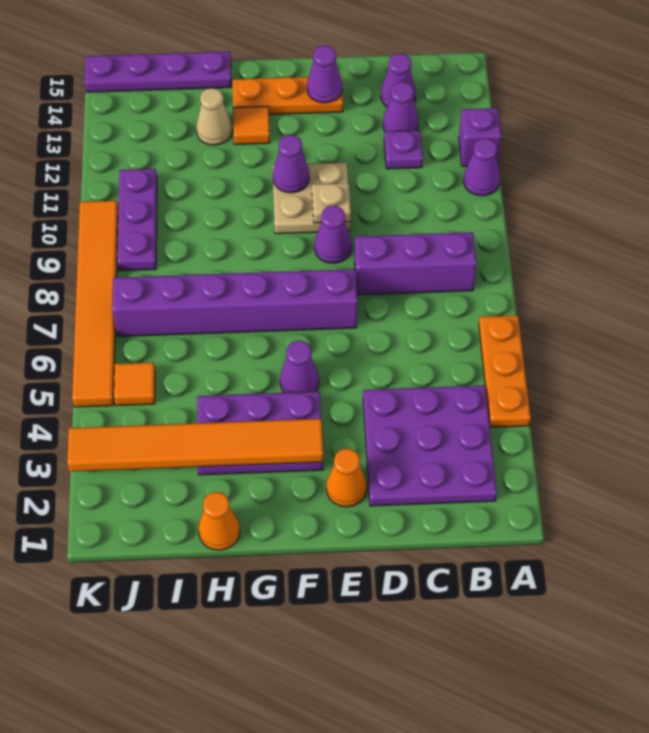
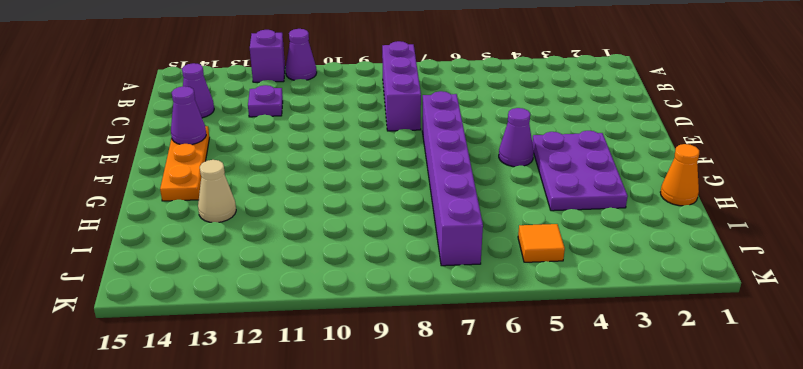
none -> orange plate A4:A6 level 1
none -> purple plate B2:D4 level 1
none -> purple cone C13 level 1

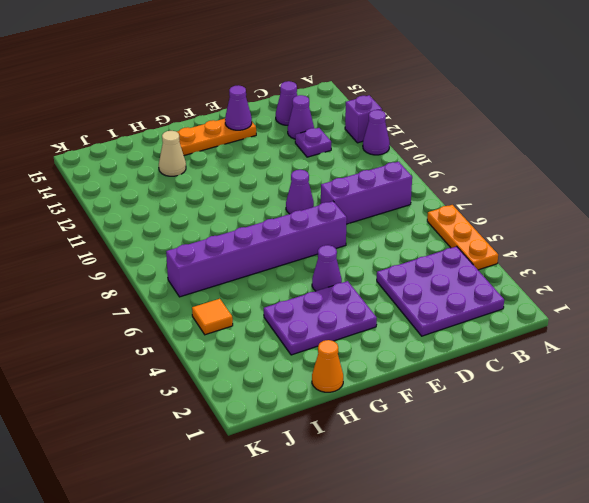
none -> orange cone E2 level 1
none -> tan plate E10:F11 level 1
none -> orange tile G13 level 1

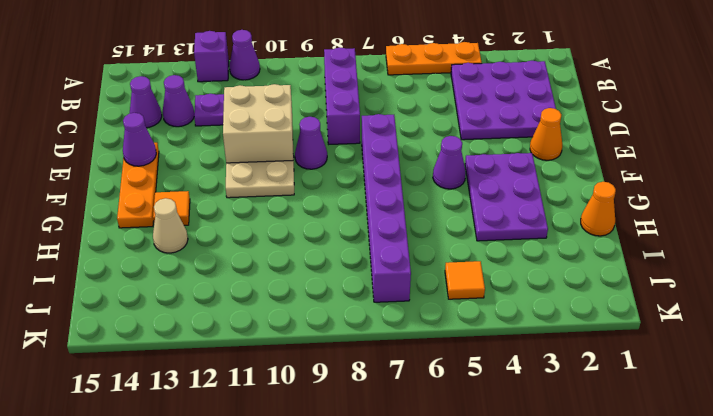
tan brick D10:E11 level 2 -> tan plate E10 level 2
none -> purple plate H15:K15 level 1
none -> purple plate J9:J11 level 1
none -> orange tile K5:K10 level 1

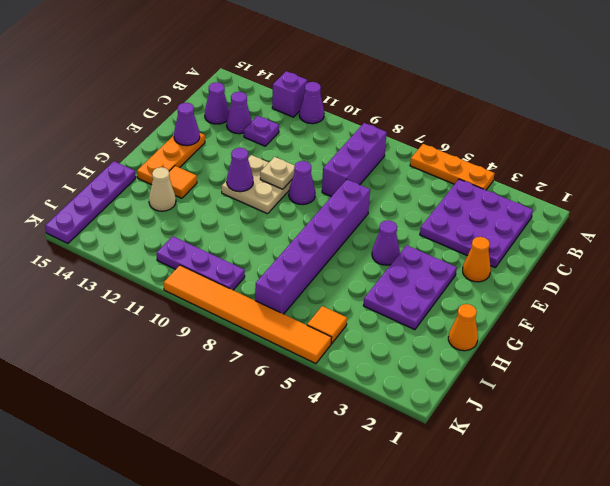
none -> orange tile F3:K3 level 2

